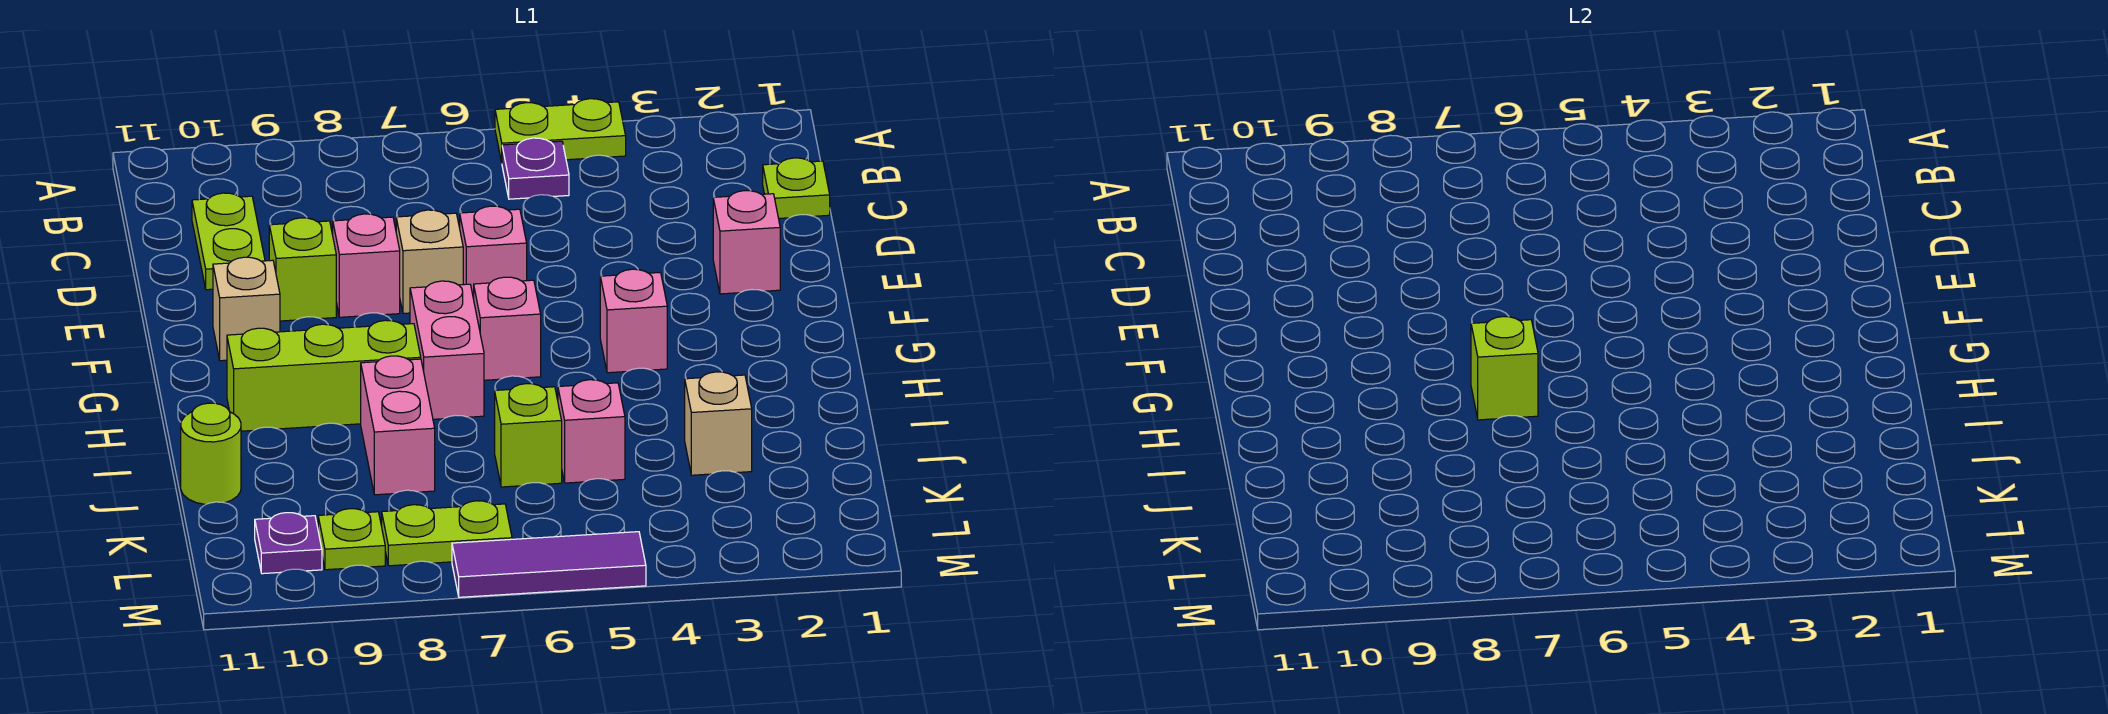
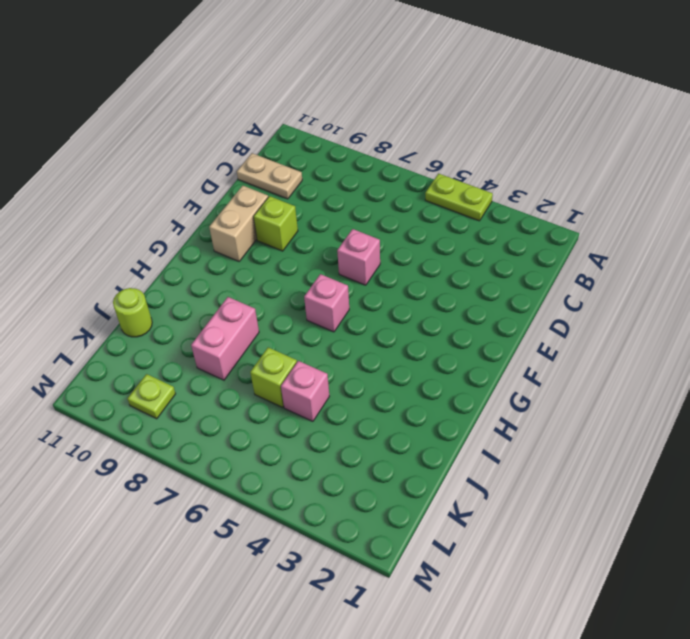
tan plate C10:C11 level 1 -> lime plate C10:D10 level 1
tan brick E10:F10 level 1 -> tan brick F10 level 1
none -> purple plate B5 level 1
none -> lime plate C1 level 1
none -> pink brick E2 level 1

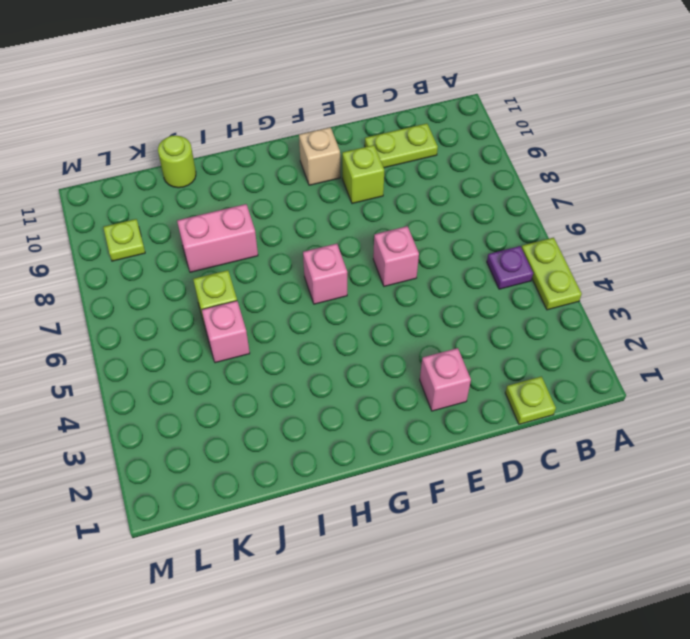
none -> tan brick E7 level 1
none -> pink brick E8 level 1
none -> pink brick G4 level 1

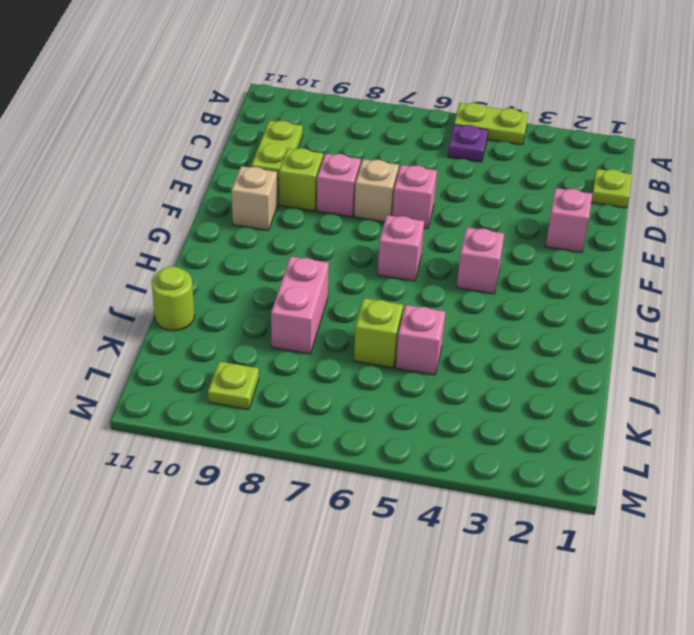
none -> pink brick G7:H7 level 1
none -> lime brick H8:H10 level 1
none -> tan brick J3 level 1

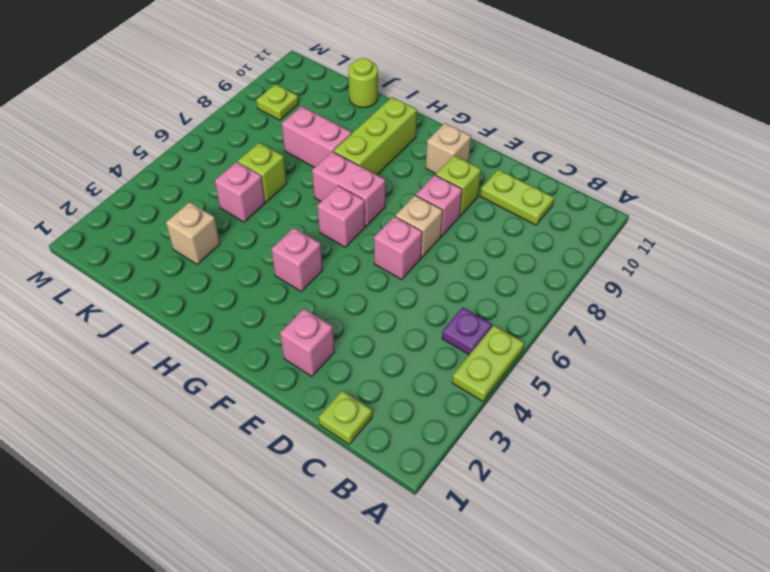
none -> lime plate L7:L8 level 1
none -> purple plate L10 level 1
none -> purple tile M5:M7 level 1

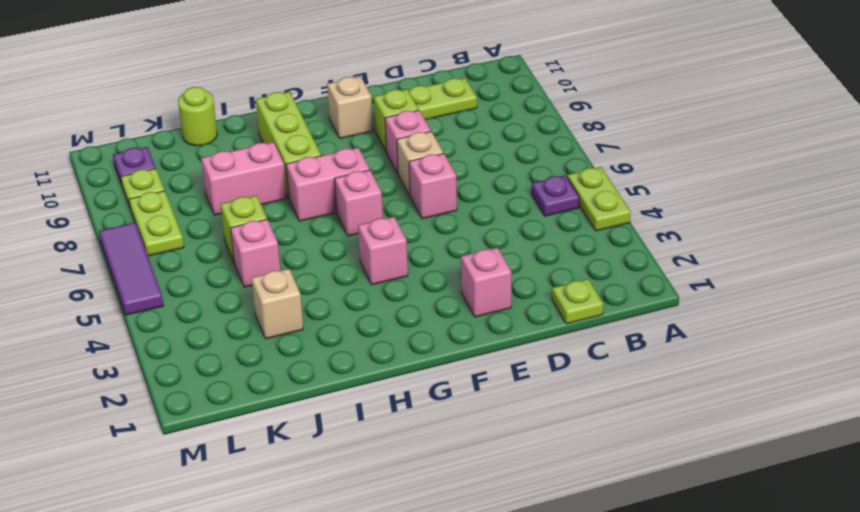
none -> lime brick H7 level 2

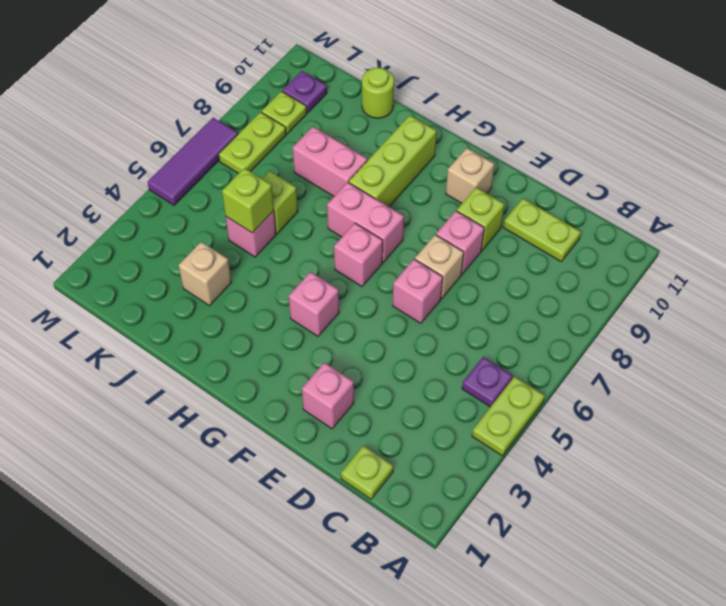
lime brick J5 level 2 -> lime brick H7 level 2

